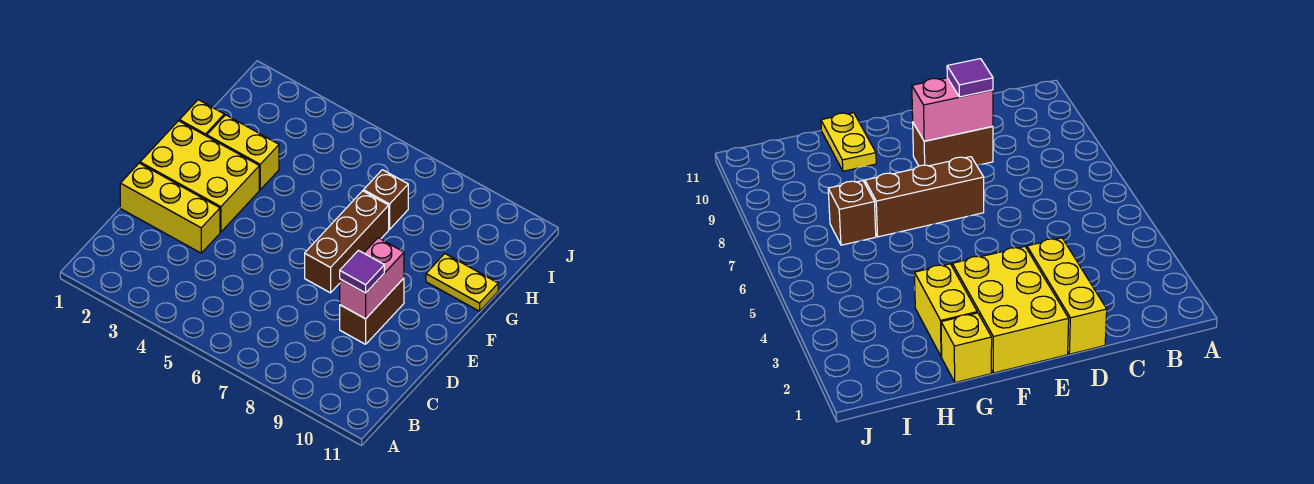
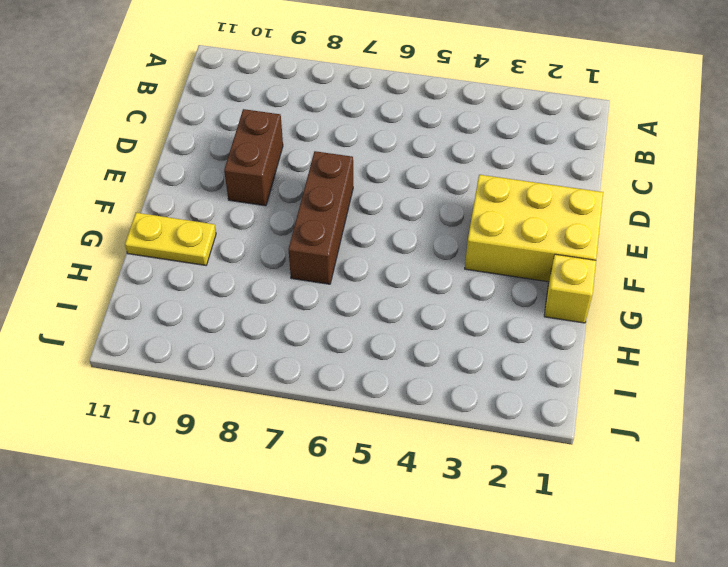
none -> yellow brick D1:D3 level 1
none -> yellow brick G2:G3 level 1

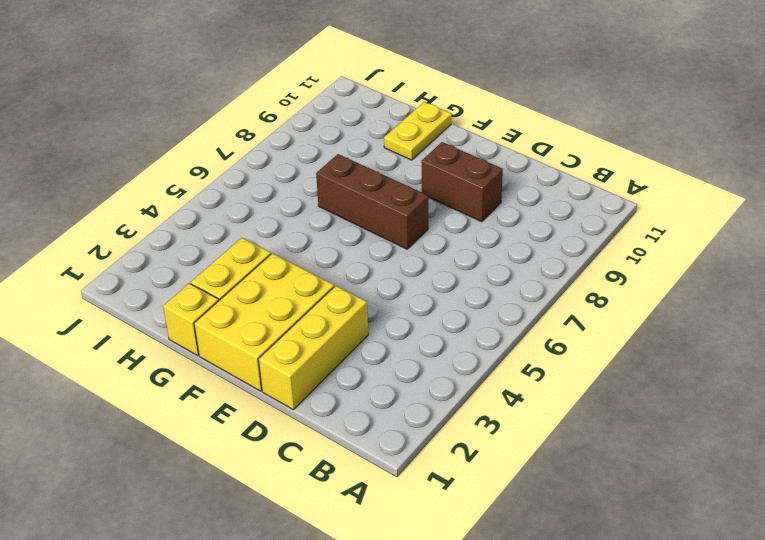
none -> brown brick H7 level 1
none -> pink brick D9:E9 level 2

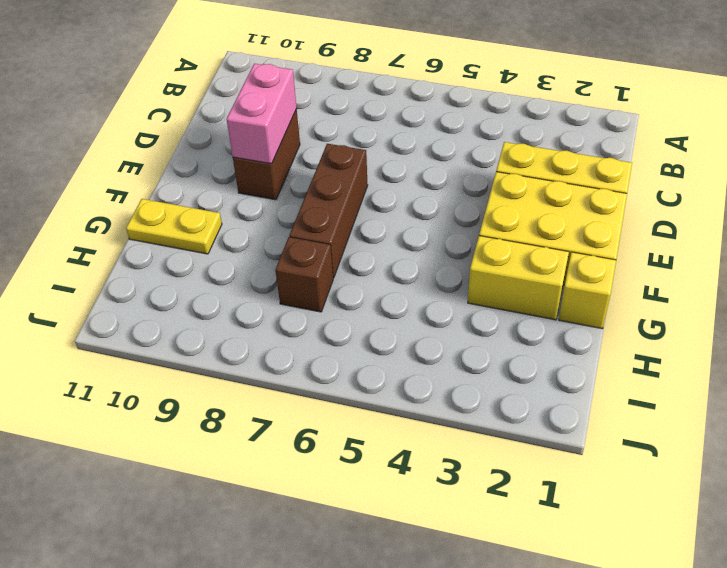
none -> purple tile D9 level 3

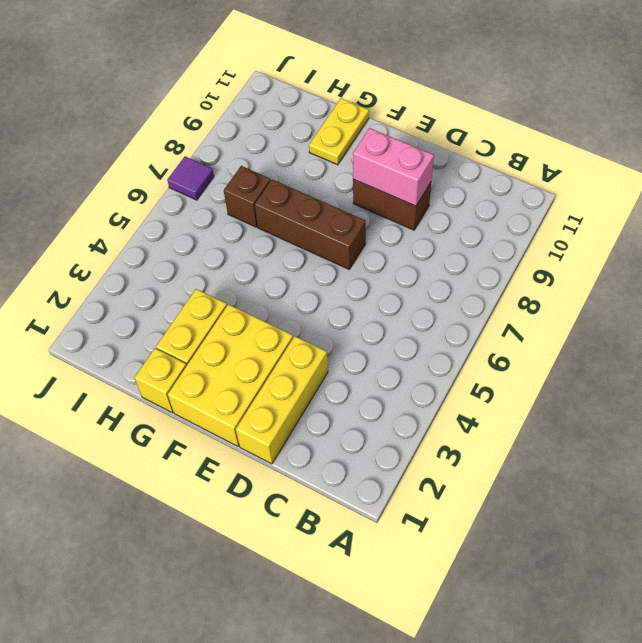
purple tile J7 level 1 -> purple tile D9 level 3

